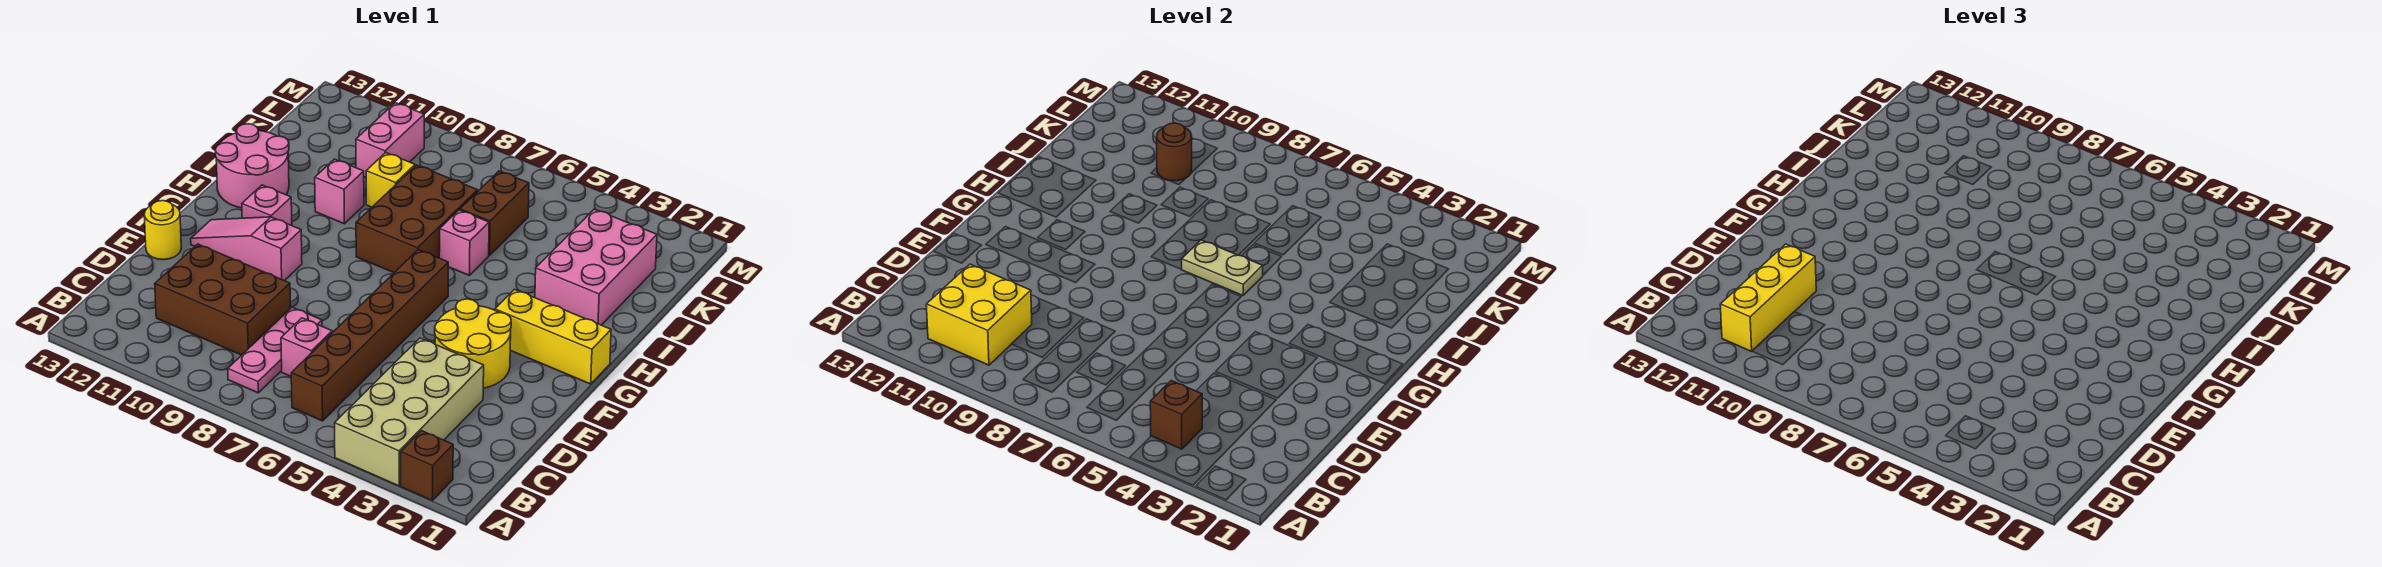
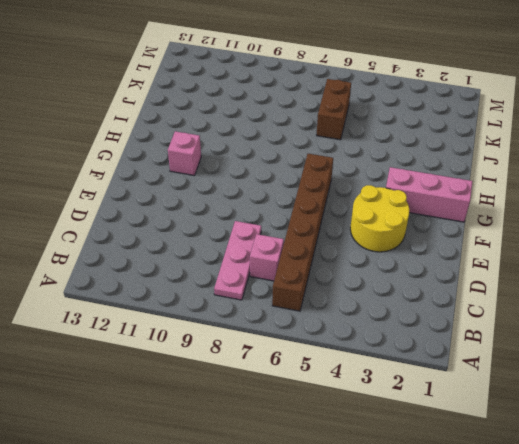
pink brick G1:G3 level 1 -> yellow brick G1:G3 level 1
none -> brown brick A2 level 1
none -> tan brick A3:D4 level 1
none -> brown brick C9:D11 level 1

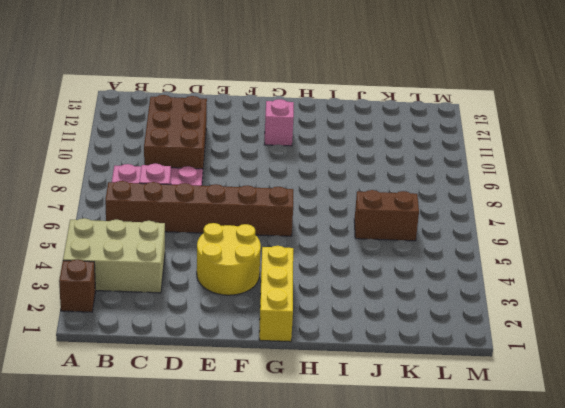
tan brick A3:C4 level 1 -> tan brick A3:D4 level 1
none -> yellow round brick E13 level 1
none -> pink slope F10:F12 level 1 top 10
none -> brown brick H7:J8 level 1

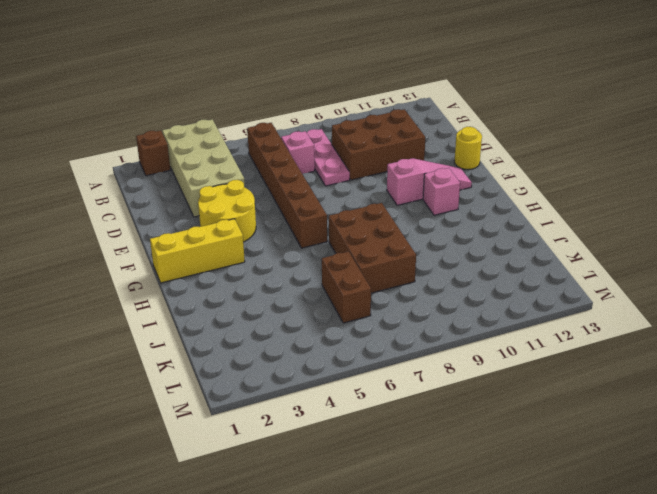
none -> pink round brick H12:I13 level 1
none -> pink brick I2:K3 level 1
none -> pink brick I6 level 1

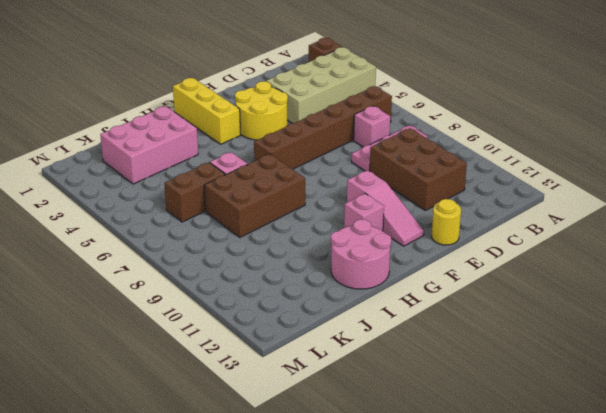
none -> pink brick I10 level 1
none -> yellow brick J9 level 1
none -> pink brick K10:L10 level 1

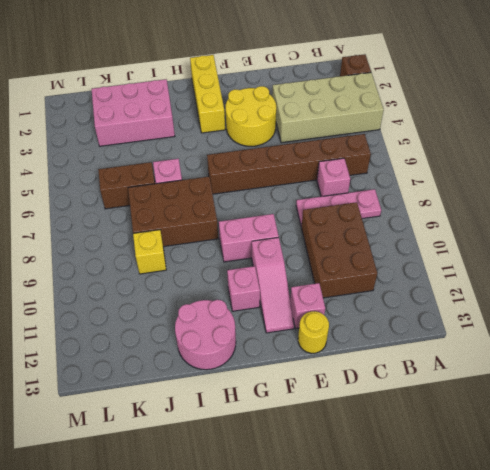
pink brick E12 level 1 -> pink brick I10 level 1
pink brick F9:G9 level 1 -> pink brick K10:L10 level 1
none -> brown brick B4 level 2
none -> yellow brick B10:C11 level 2
none -> tan plate H6:H7 level 2

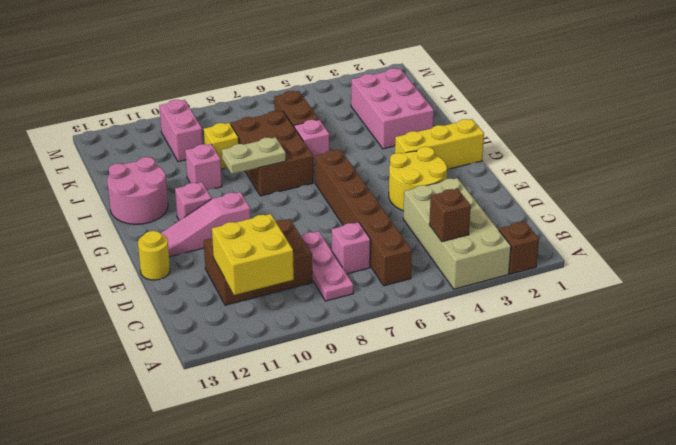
tan plate H8:H9 level 2 -> tan plate H6:H7 level 2
none -> brown round brick K10 level 2
none -> yellow brick B11:D11 level 3

